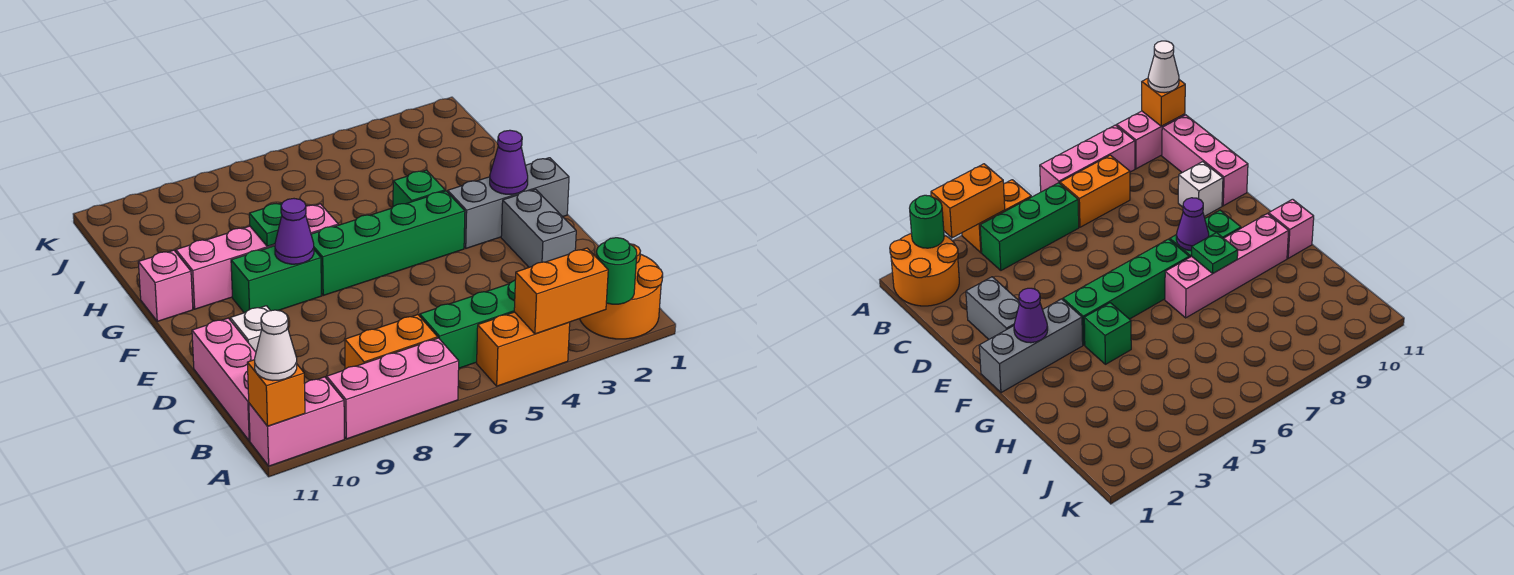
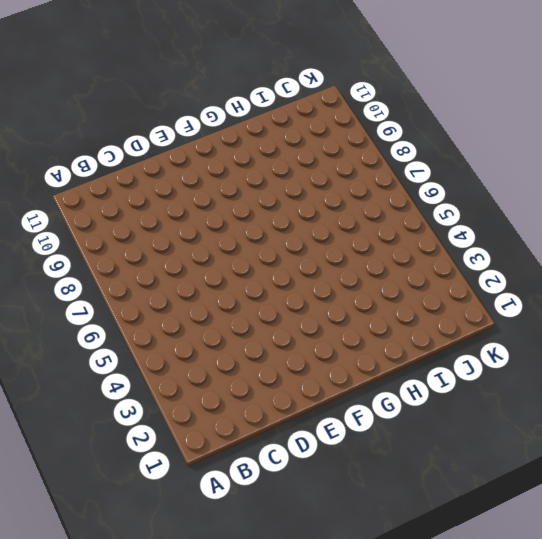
none -> orange round brick A1:B2 level 1
none -> orange brick A4:A5 level 1
none -> pink brick A7:A9 level 1

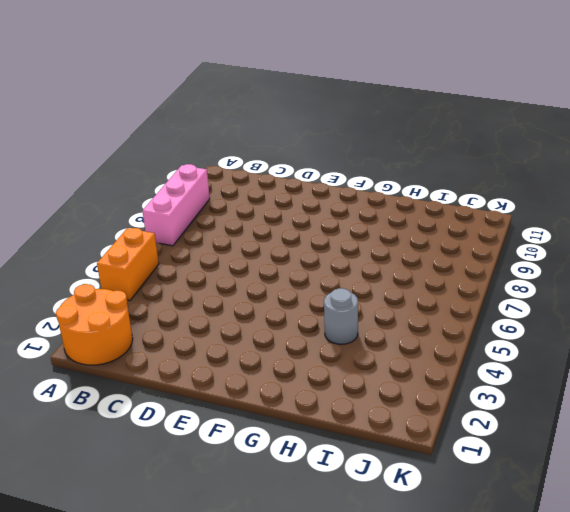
grey round brick H4 level 1 -> none
none -> pink brick A10:A11 level 1
none -> green brick B4:B6 level 1
none -> orange brick B7:B8 level 1

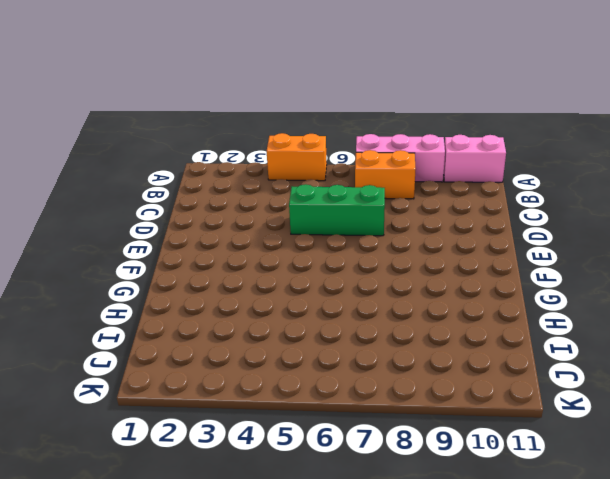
green brick D5:D7 level 1 -> green brick B4:B6 level 1
none -> orange round brick A1:B2 level 1
none -> pink brick B11:D11 level 1
none -> grey brick D2:E2 level 1

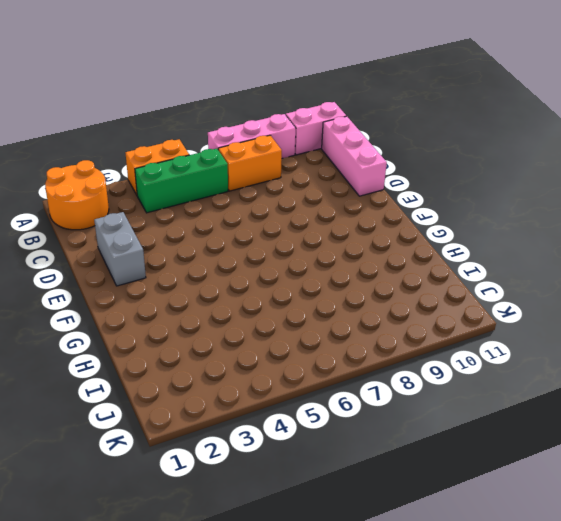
none -> white brick D10 level 1
none -> grey brick F1:F3 level 1
none -> green brick F4:F7 level 1

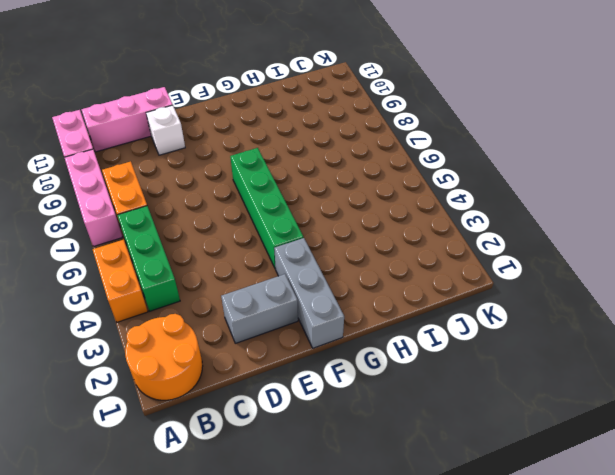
none -> green brick F8:F9 level 1
none -> green brick G4 level 1
none -> pink brick G7:G10 level 1

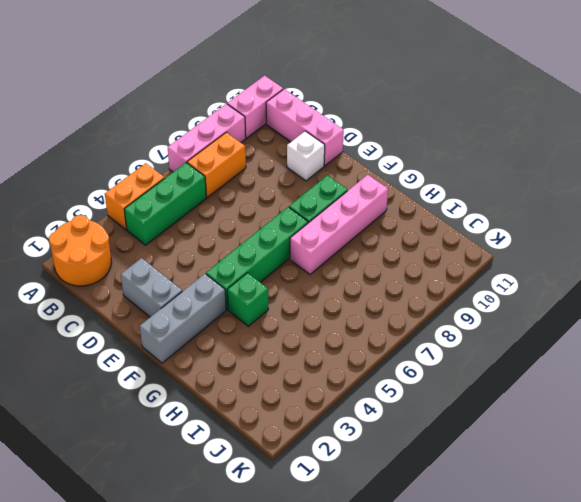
none -> pink brick G11 level 1
none -> green round brick A2 level 2
none -> orange brick A3:A4 level 2

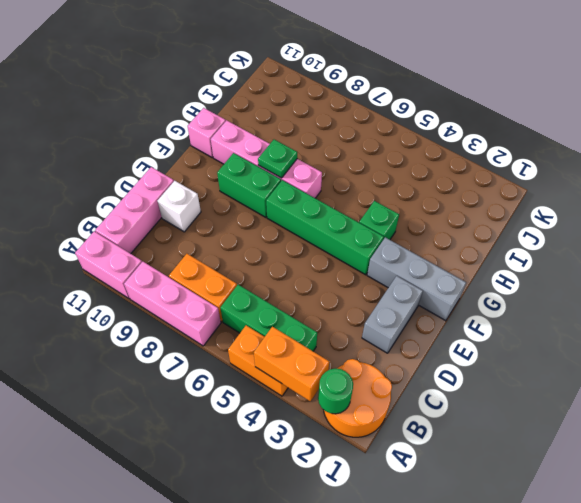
none -> orange brick A11 level 2
none -> purple cone F2 level 2
none -> purple cone F8 level 2

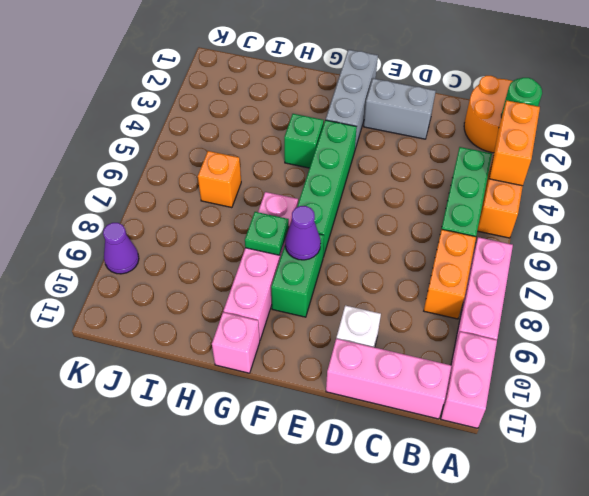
orange brick I6 level 1 -> orange brick A11 level 2
purple cone K9 level 1 -> purple cone F2 level 2
none -> white cone A11 level 3

